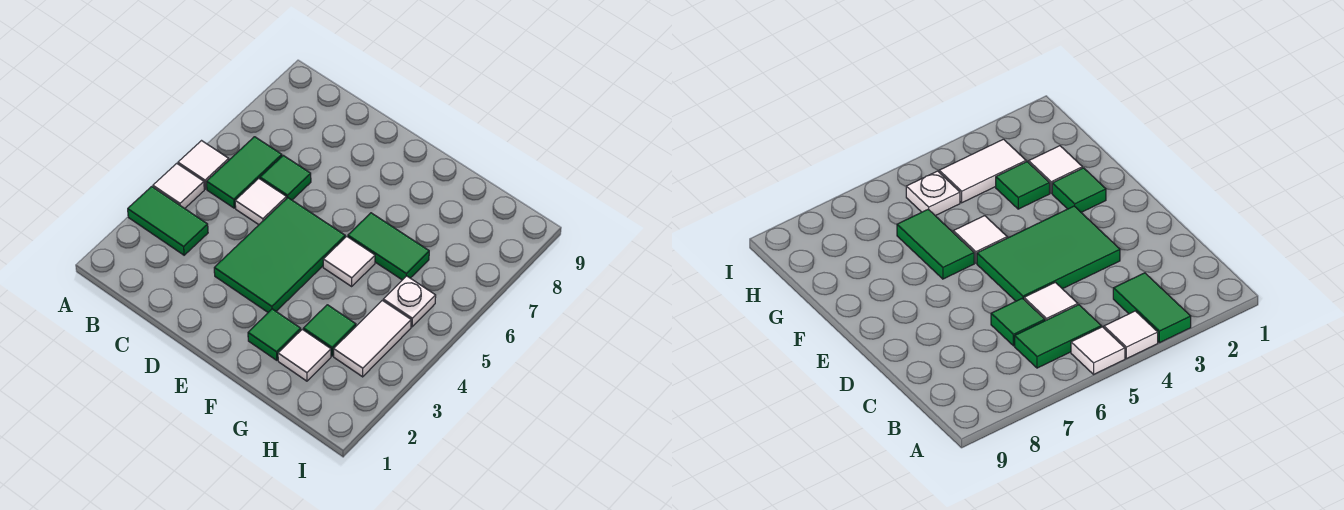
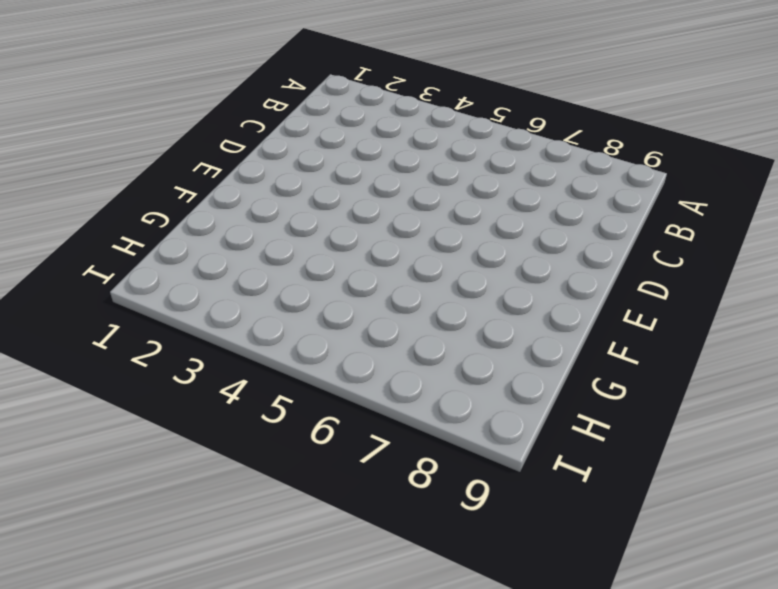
none -> green tile A3:B3 level 1
none -> white tile A4 level 1
none -> white tile A5 level 1

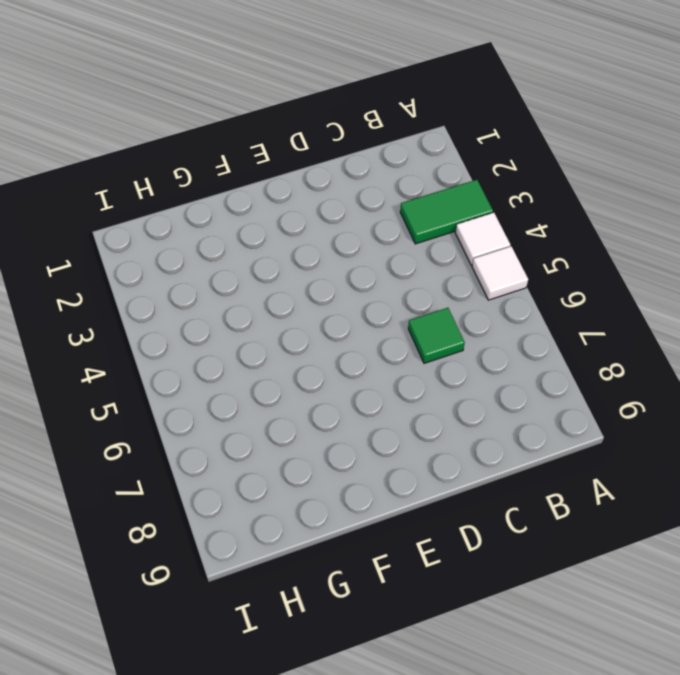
none -> green tile B5:B6 level 1
none -> white tile C5 level 1
none -> green tile D3:E5 level 1

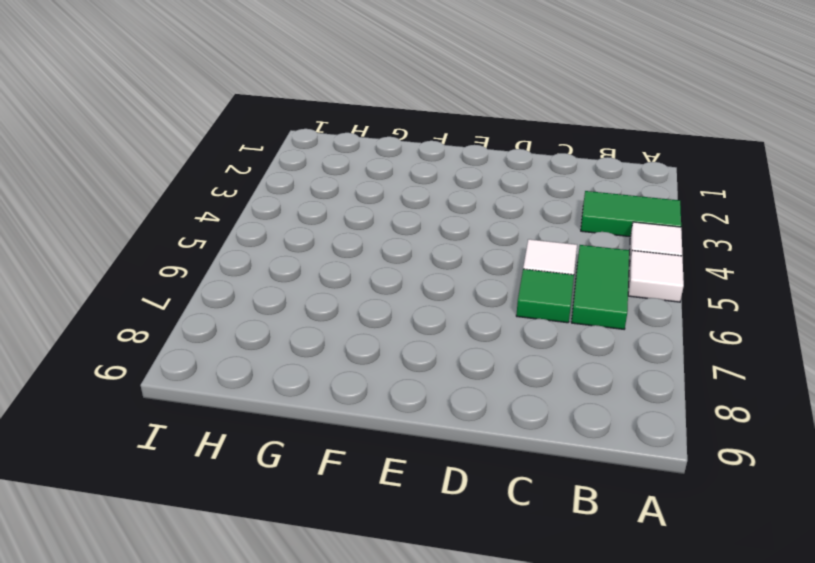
none -> green tile D3:E5 level 1
none -> green tile F2 level 1
none -> white tile F5 level 1

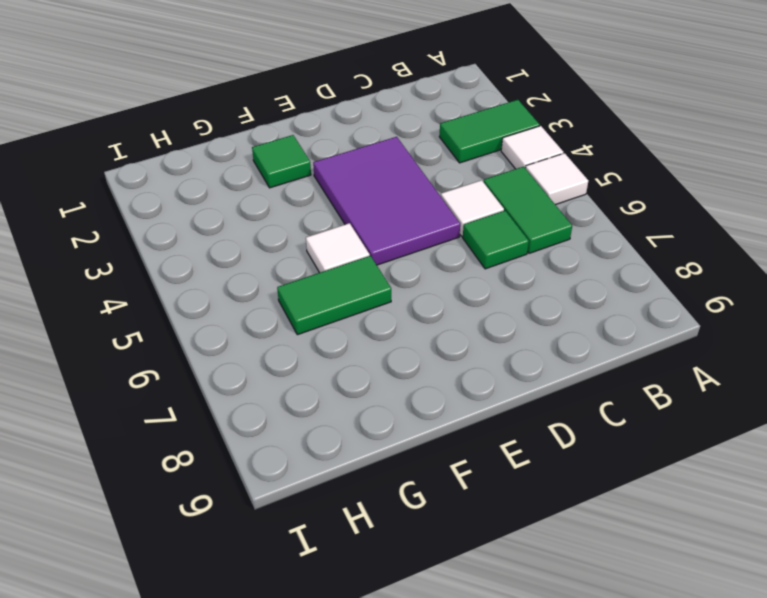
purple tile D3:E5 level 1 -> green tile D3:E5 level 1
none -> white tile G2 level 1
none -> green tile G3 level 1
none -> white tile H3:H4 level 1

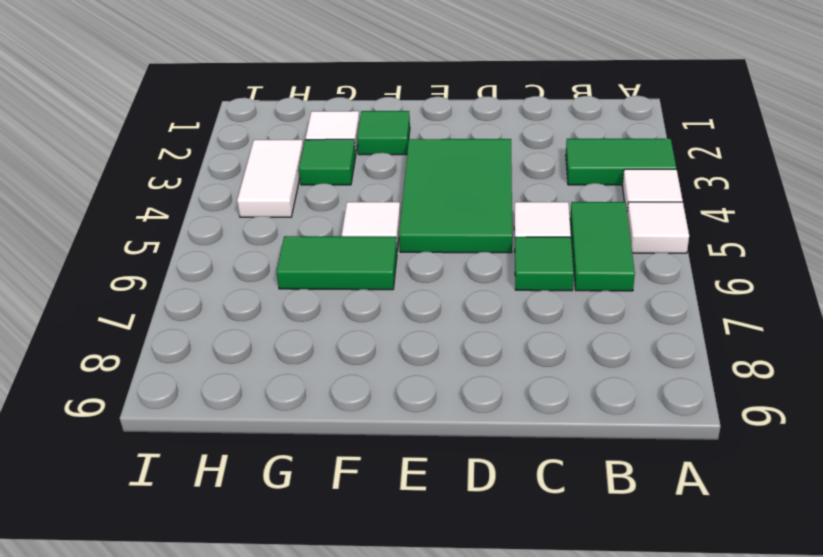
none -> white plate H5 level 1

